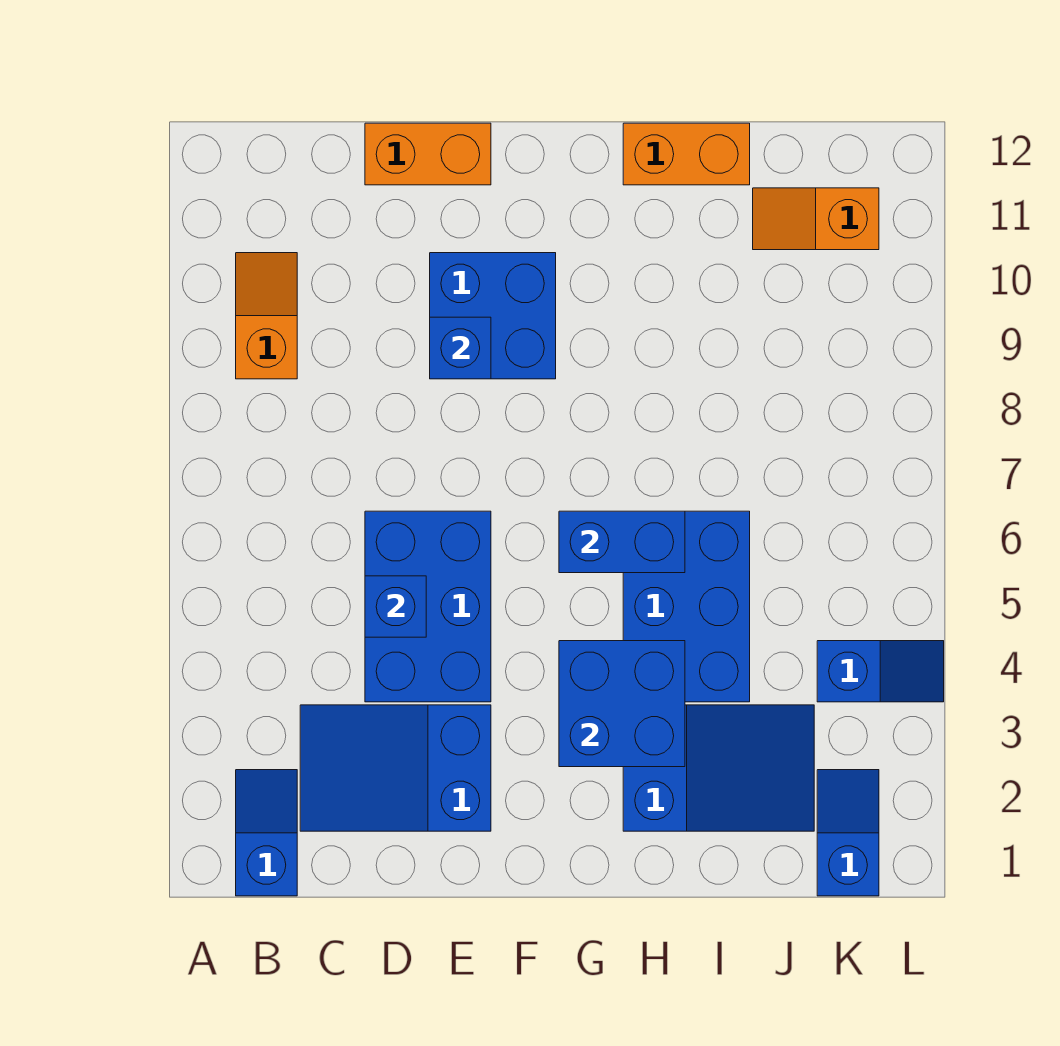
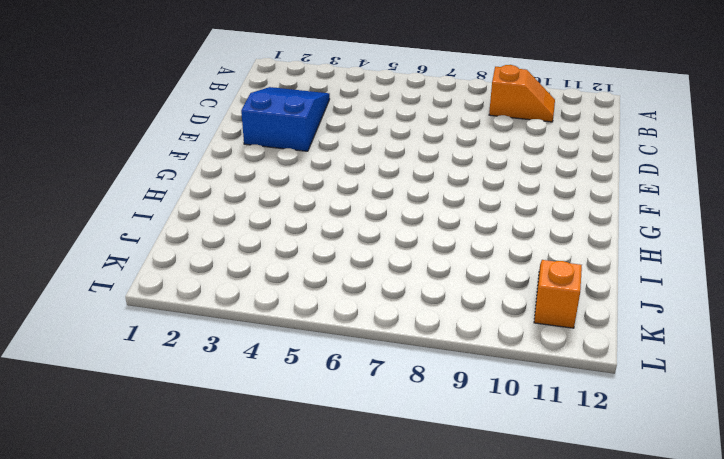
none -> blue slope B1:B2 level 1 top 1
none -> blue brick D4:E6 level 1
none -> orange brick D12:E12 level 1

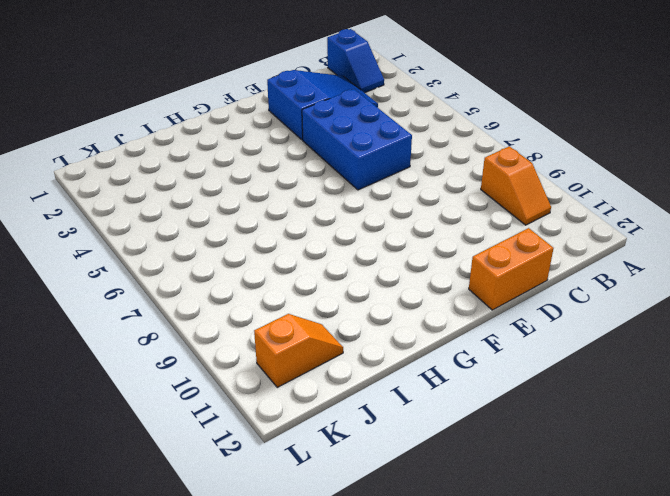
none -> blue brick E9:F10 level 1
none -> blue slope H2:J3 level 1 top H
none -> blue brick H4:I6 level 1

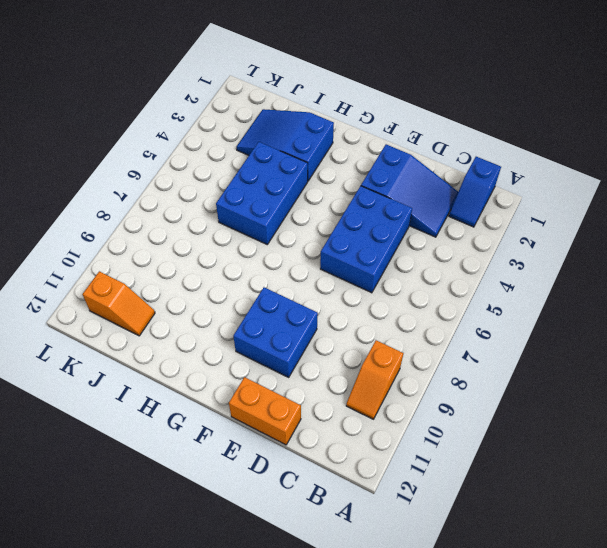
none -> orange brick H12:I12 level 1
none -> blue slope K1:K2 level 1 top 1
none -> blue slope K4:L4 level 1 top K

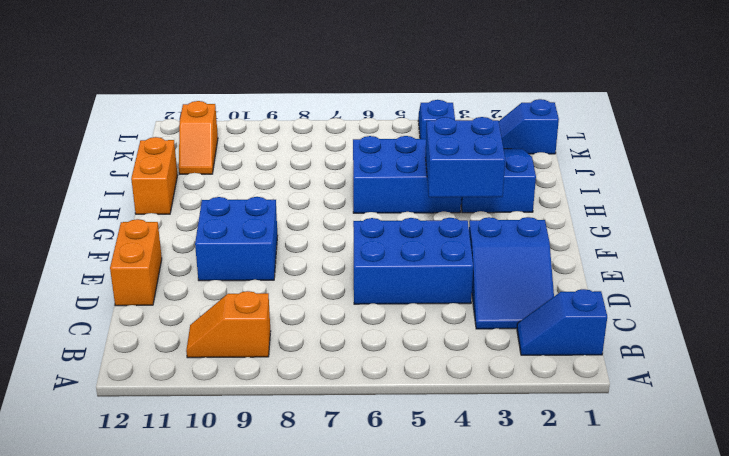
none -> blue brick D5 level 2
none -> blue brick E9 level 2
none -> blue brick G6:H6 level 2

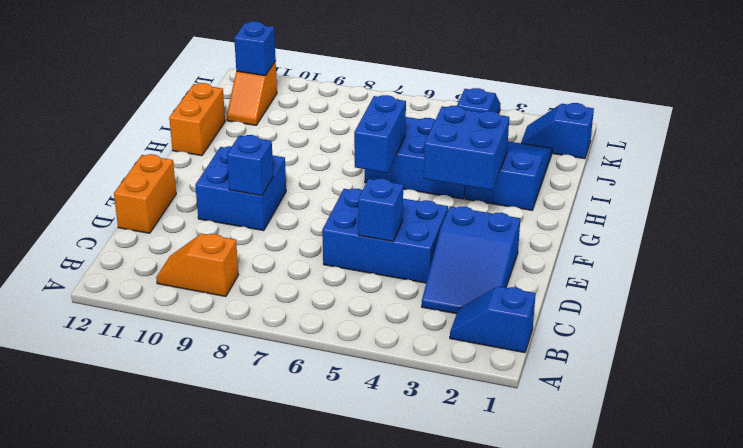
blue brick K11 level 2 -> none

